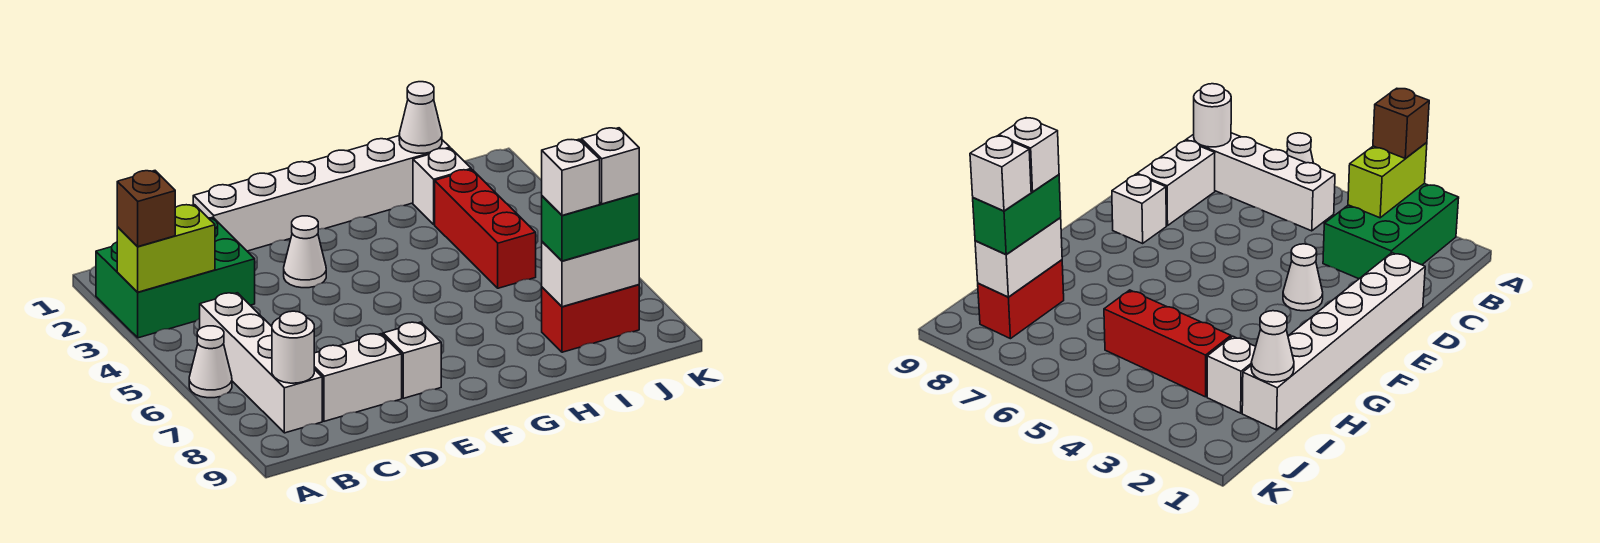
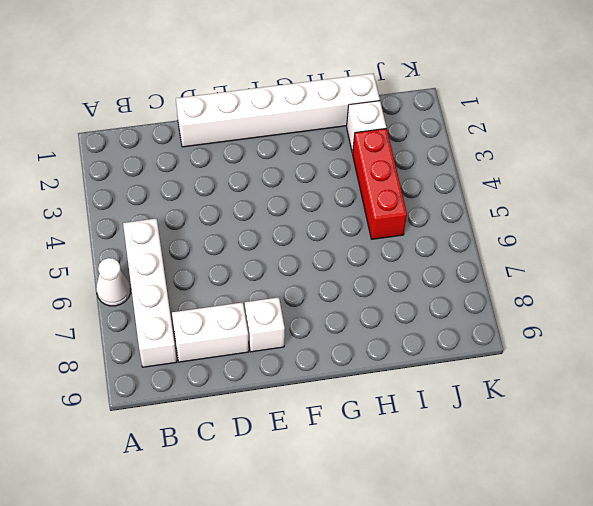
none -> green brick A2:C3 level 1
none -> white cone E3 level 1
none -> red brick I8:J8 level 1

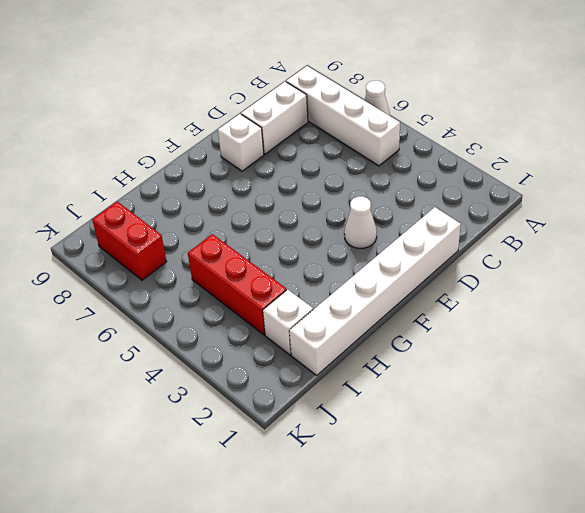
red brick J7:J8 level 1 -> red brick I8:J8 level 1
none -> green brick A2:C3 level 1
none -> lime brick A3:B3 level 2
none -> white round brick B8 level 2

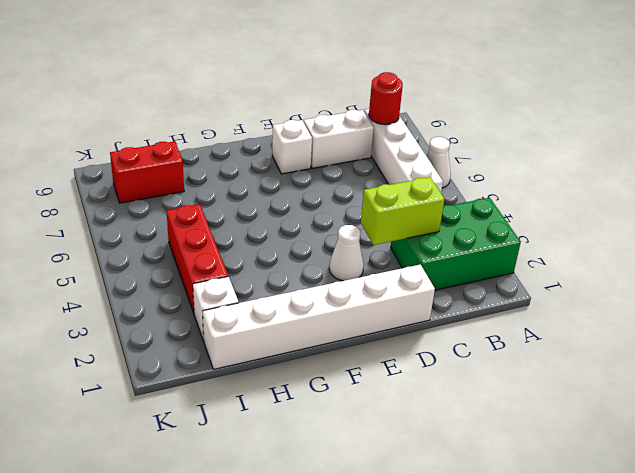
red round brick B8 level 2 -> white round brick B8 level 2
lime brick C3:D3 level 2 -> lime brick A3:B3 level 2
none -> white cone I1 level 2
none -> white brick I8:J8 level 2
none -> brown brick A3 level 3

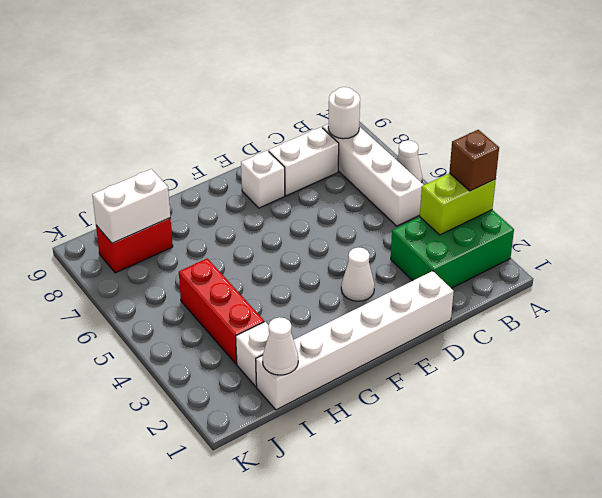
none -> green brick I8:J8 level 3
none -> white brick I8 level 4
none -> white brick J8 level 4

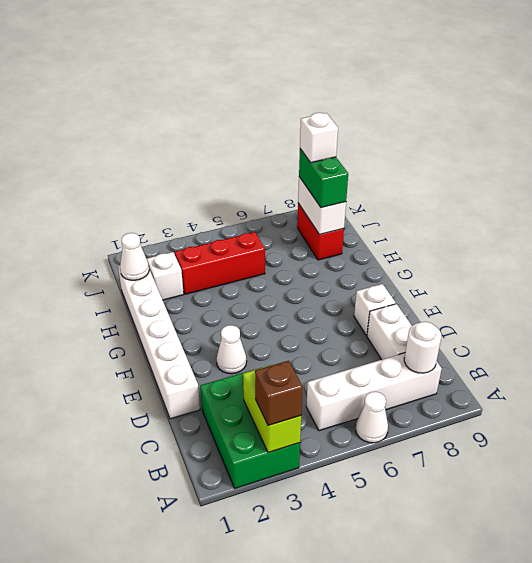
none -> white brick I8 level 4

